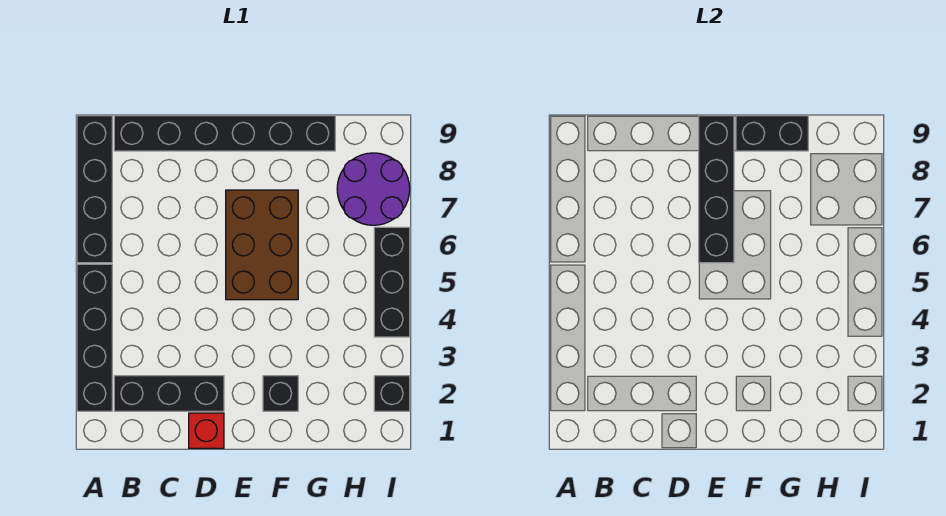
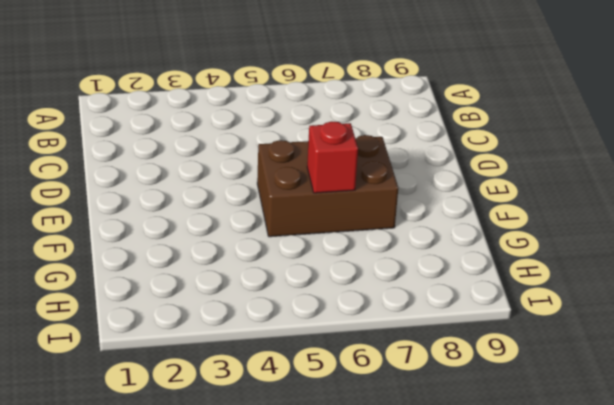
red brick F6 level 2 -> red brick D1 level 1
none -> black brick A2:A5 level 1
none -> black brick A6:A9 level 1
none -> black brick B2:D2 level 1

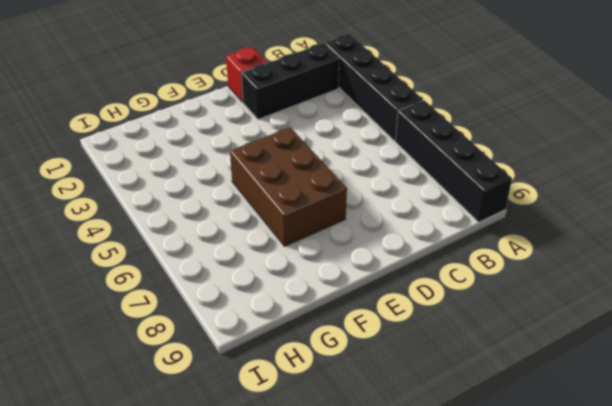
none -> black brick B9:G9 level 1
none -> black brick F2 level 1
none -> purple round brick H7:I8 level 1

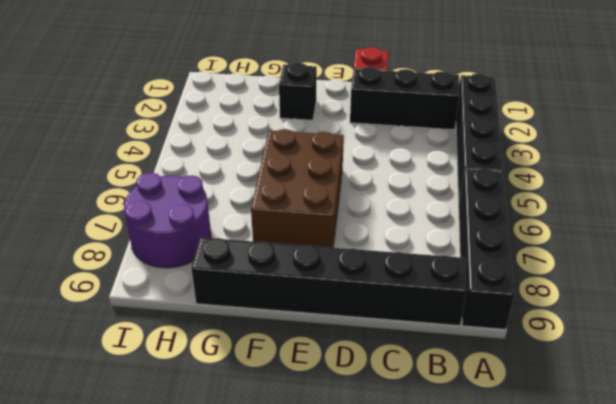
none -> black brick I2 level 1
none -> black brick I4:I6 level 1
none -> black brick E6:E9 level 2

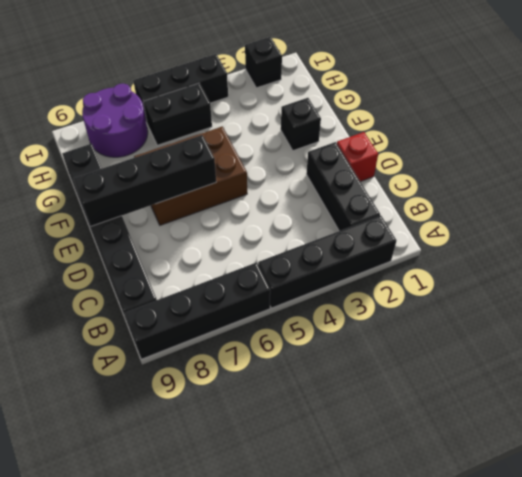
black brick H5:H6 level 1 -> black brick F9:G9 level 2

